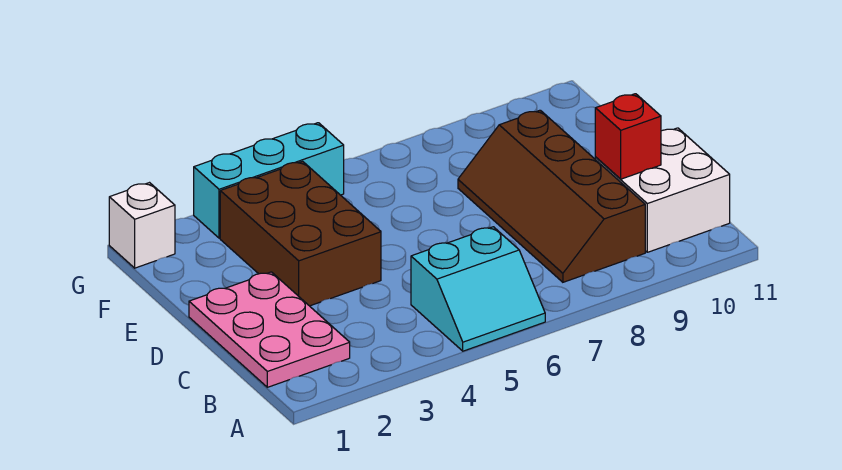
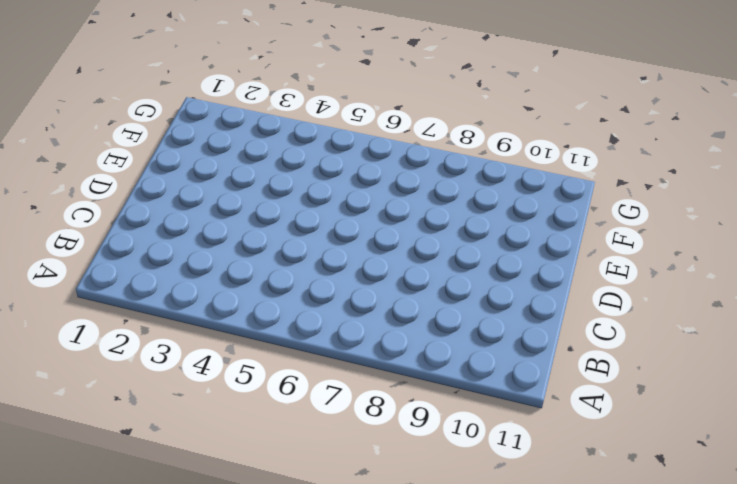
none -> cyan slope A5:B6 level 1 top B
none -> pink plate B1:D2 level 1

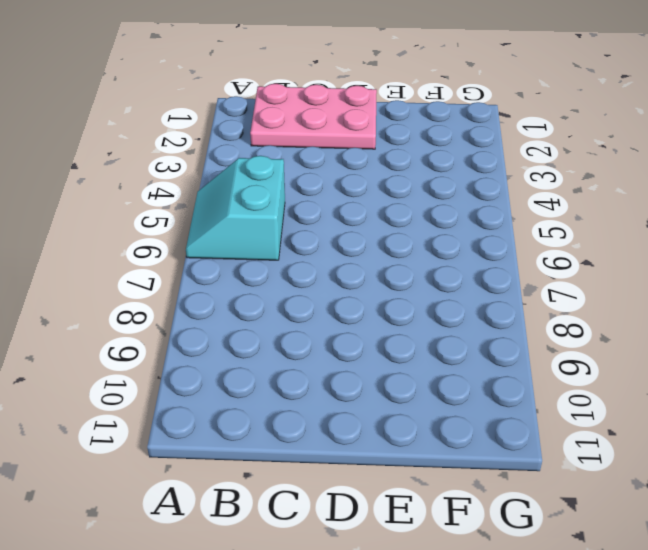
none -> brown slope B8:E9 level 1 top 9
none -> white brick B10:C11 level 1

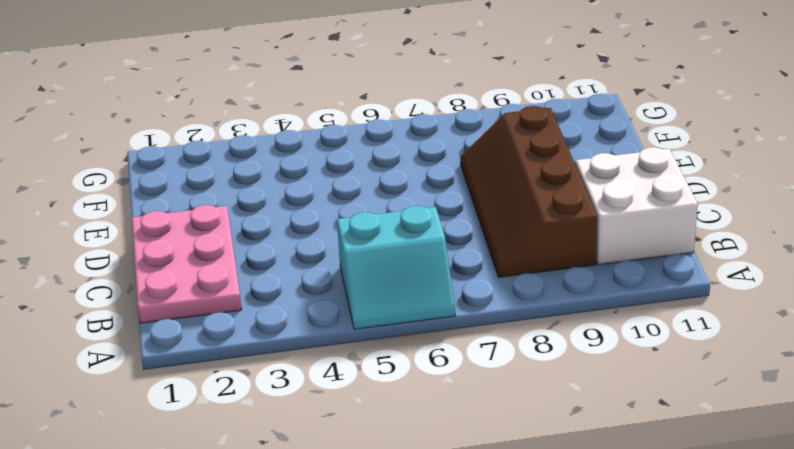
none -> brown brick D3:F4 level 1
none -> white brick G1 level 1

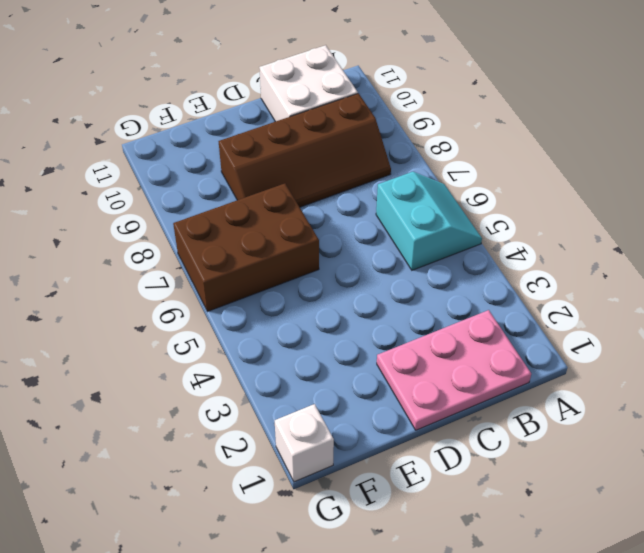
brown brick E6:G7 level 1 -> brown brick D3:F4 level 1
none -> cyan brick G3:G5 level 1
none -> red brick C10 level 2

